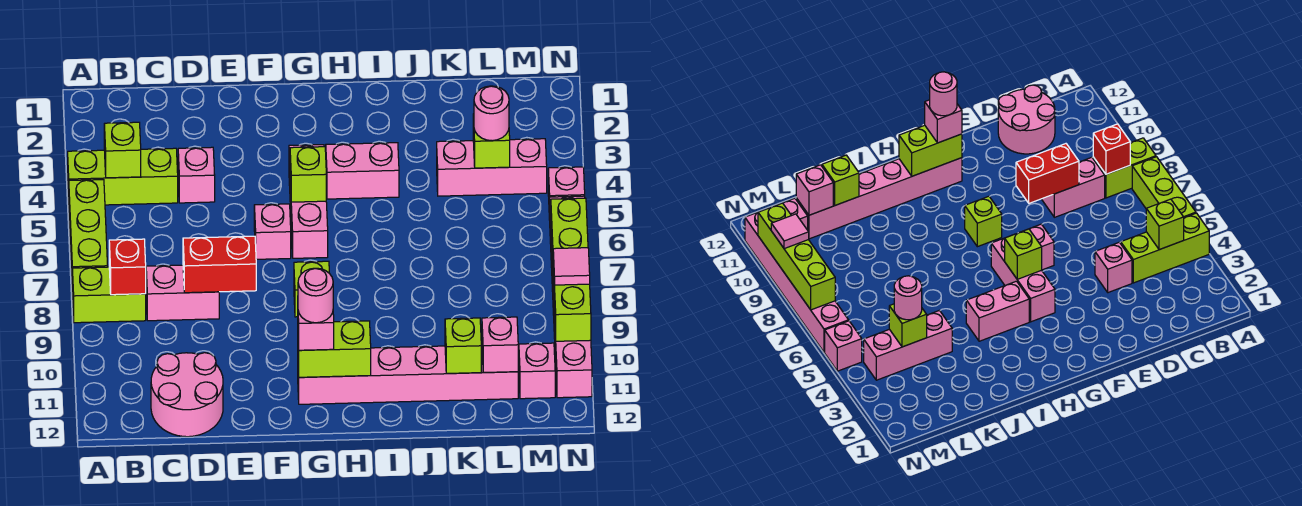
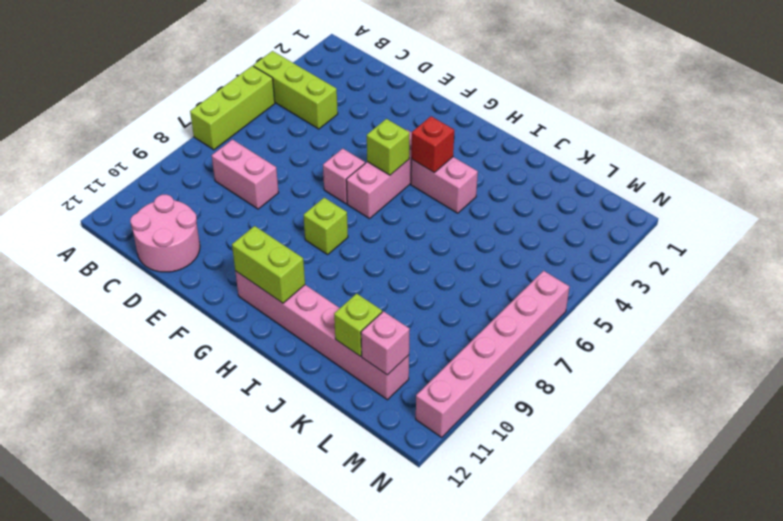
red brick H4 level 2 -> red brick B8 level 2
none -> lime brick A8:B8 level 1
none -> pink brick D4 level 1
none -> pink brick K4:M4 level 1

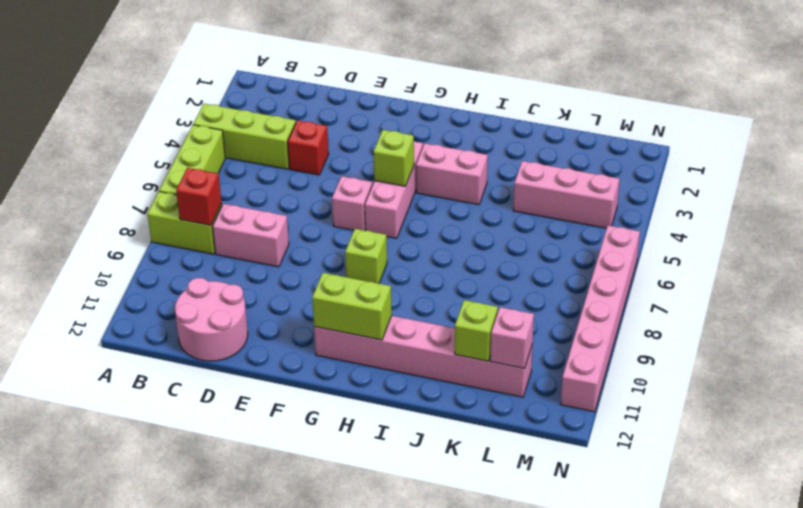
red brick D4 level 1 -> pink brick D4 level 1
none -> pink brick M11 level 1
none -> pink brick N5 level 1
none -> lime brick B4 level 2

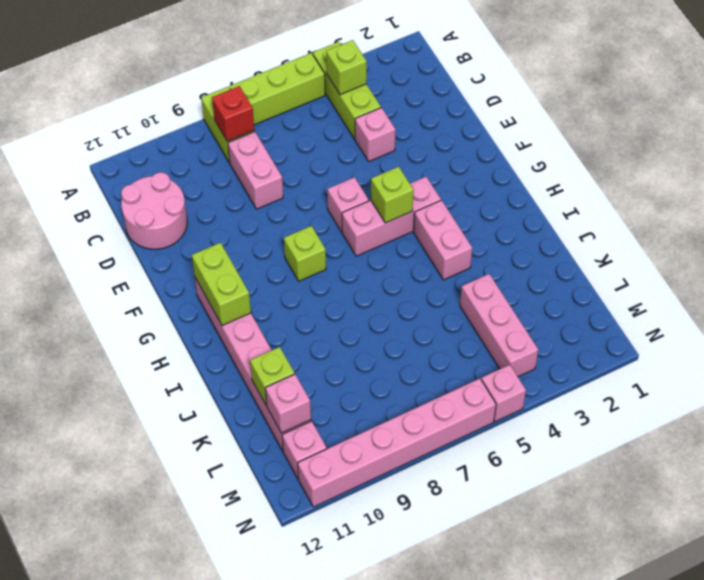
none -> red brick D8:E8 level 2
none -> lime brick L4 level 2
none -> lime brick N7:N10 level 2

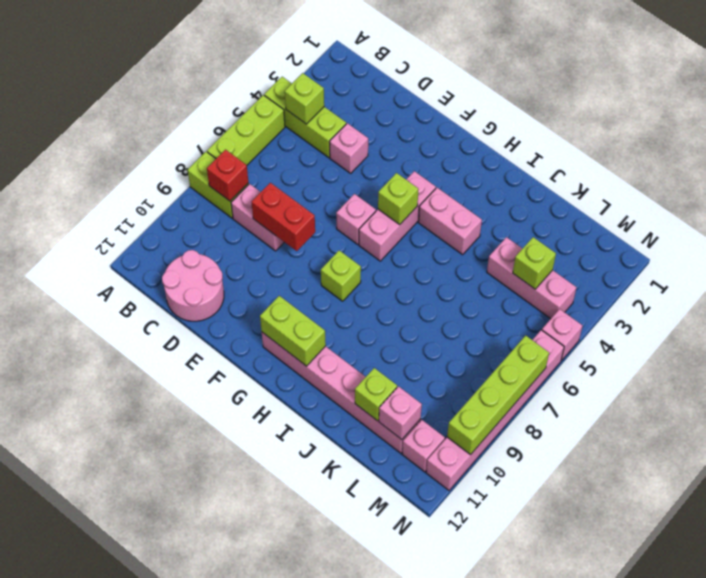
none -> pink brick G11 level 3
none -> pink round brick L4 level 3
none -> pink tile N9 level 3

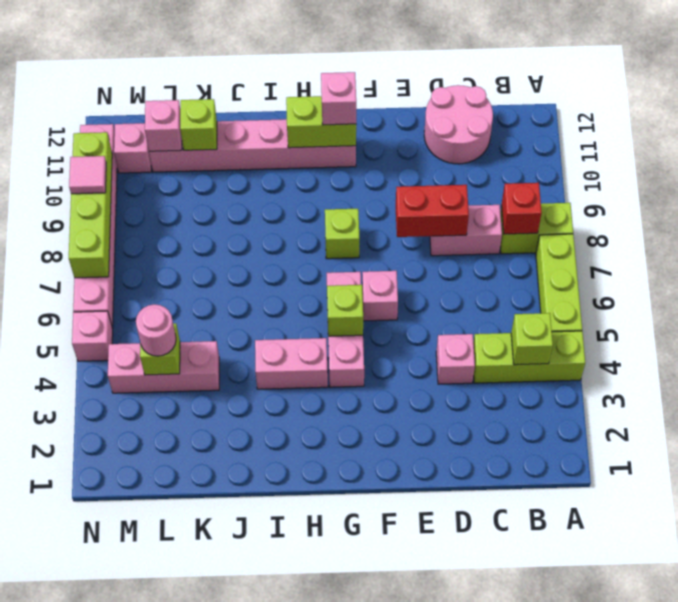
none -> pink round brick G11 level 4

